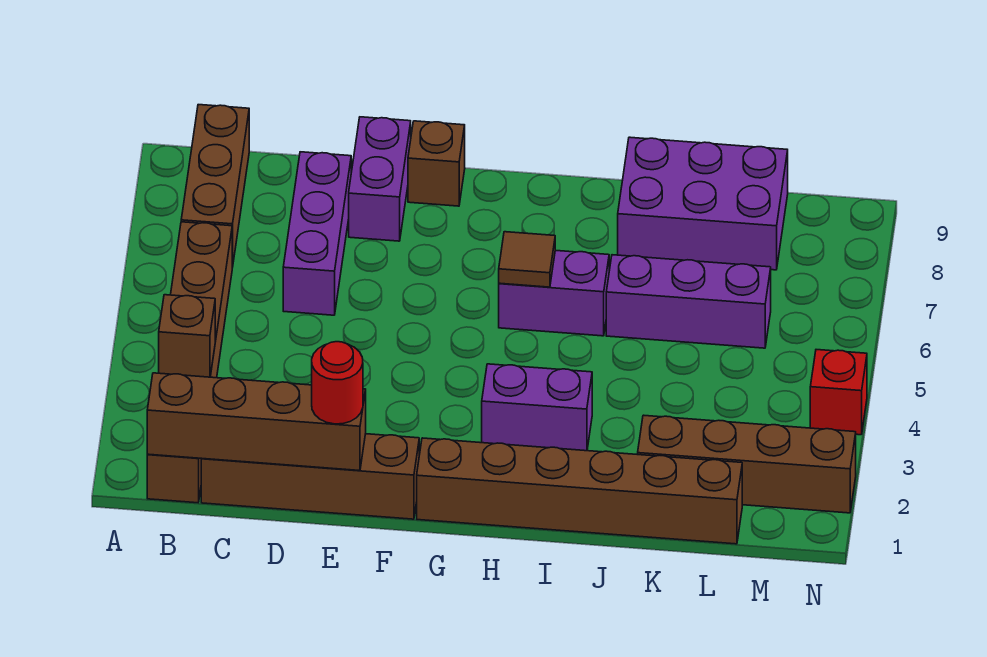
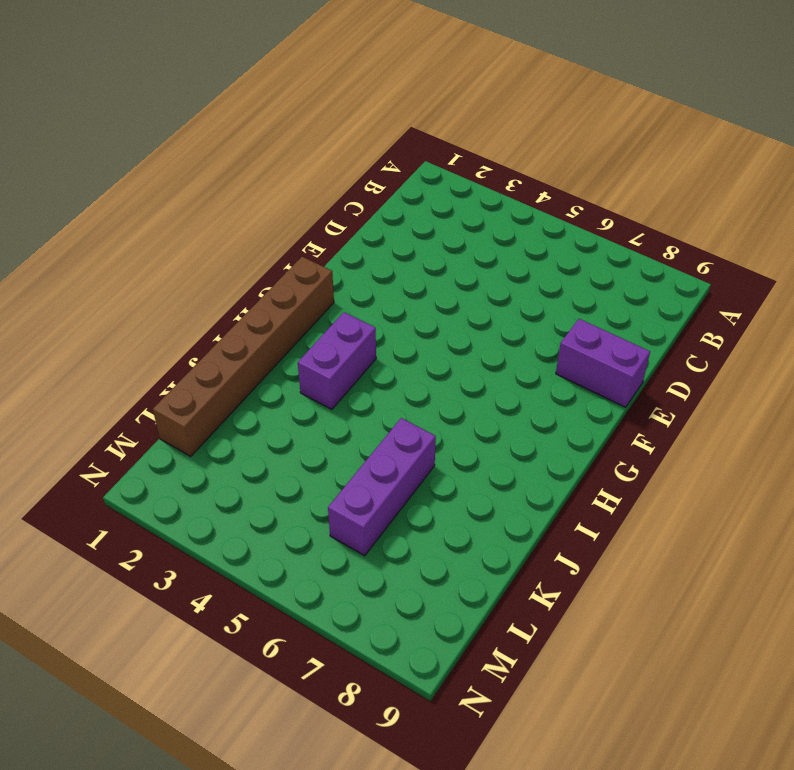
none -> brown brick B1:B6 level 1
none -> brown brick B7:B9 level 1
none -> brown brick C1:F1 level 1

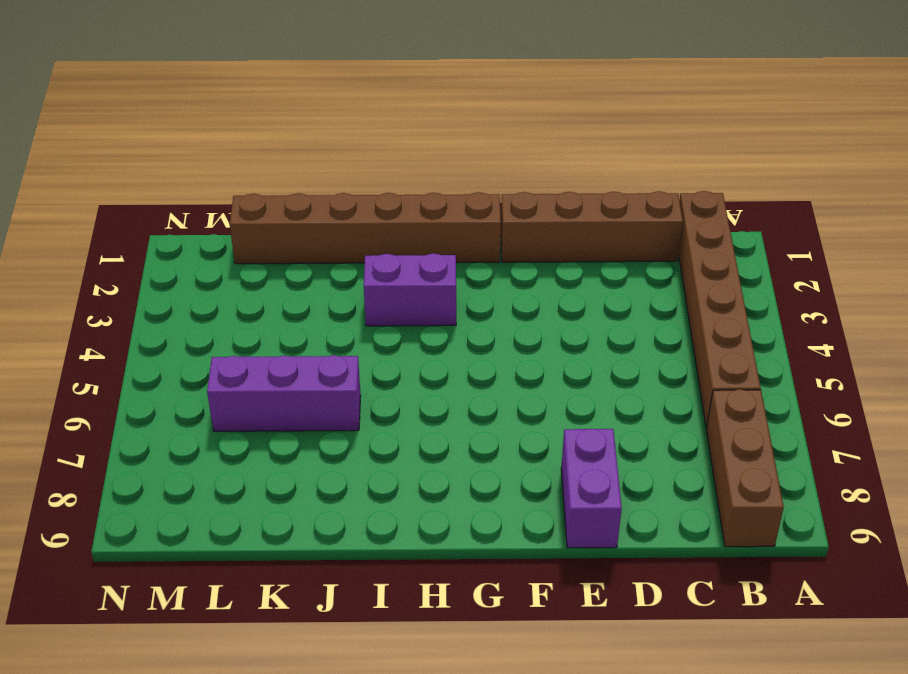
none -> purple brick D6:D8 level 1
none -> brown brick F9 level 1
none -> purple brick H6:I6 level 1

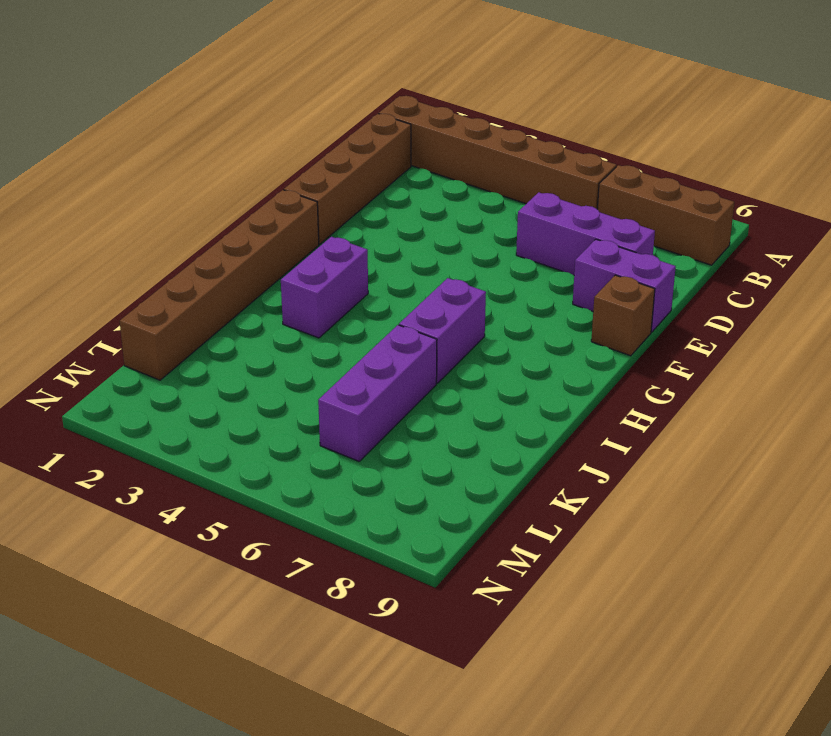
none -> purple brick J8:L9 level 1
none -> brown brick K2:N2 level 1
none -> red brick N4 level 1

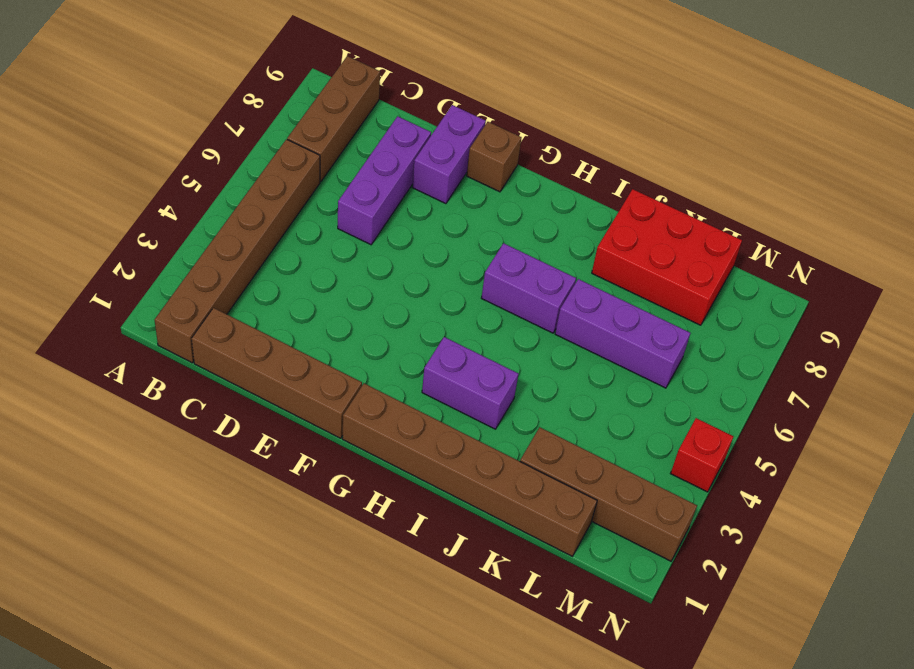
red brick J8:L9 level 1 -> purple brick J8:L9 level 1
none -> brown brick B1:E1 level 2
none -> brown brick B3 level 2
none -> brown tile H6 level 2

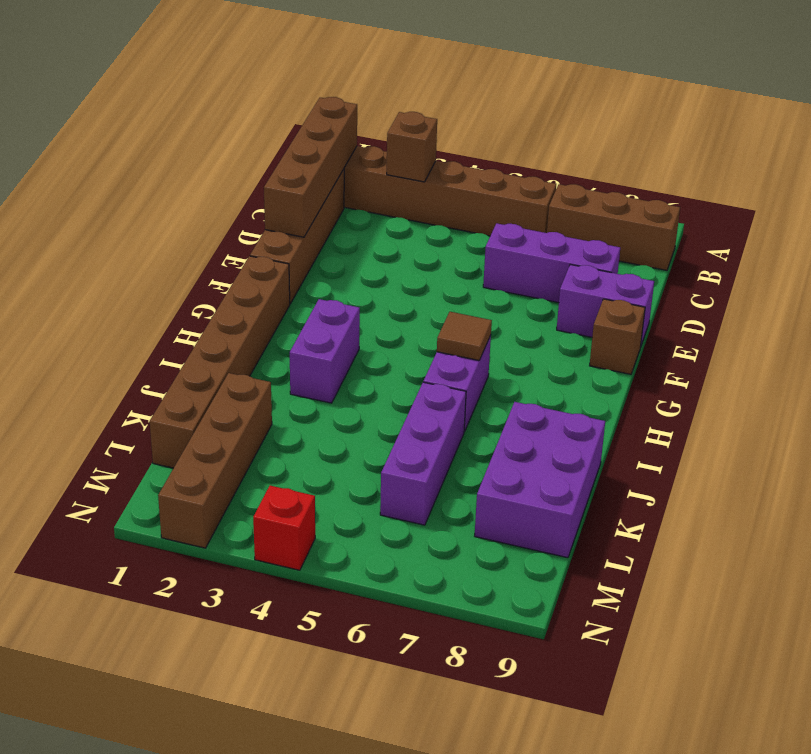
none -> red round brick E1 level 3

